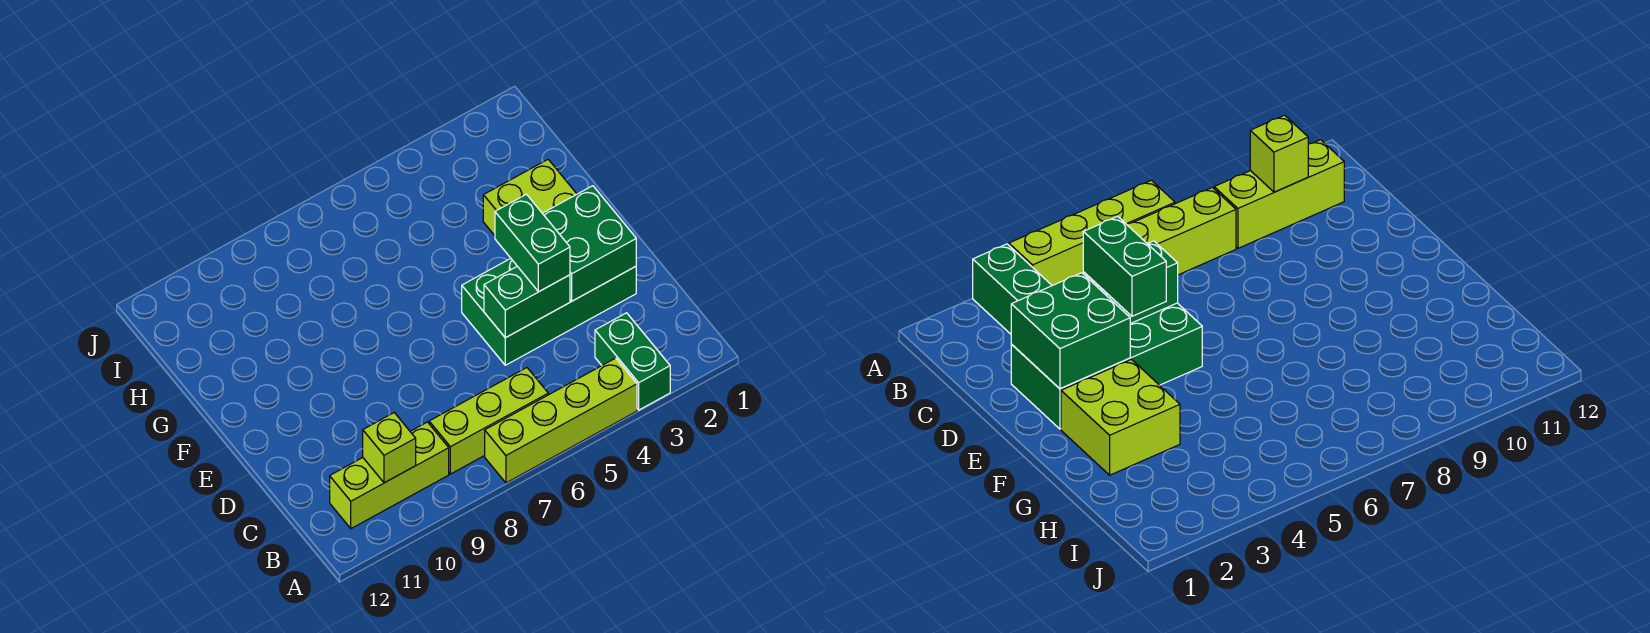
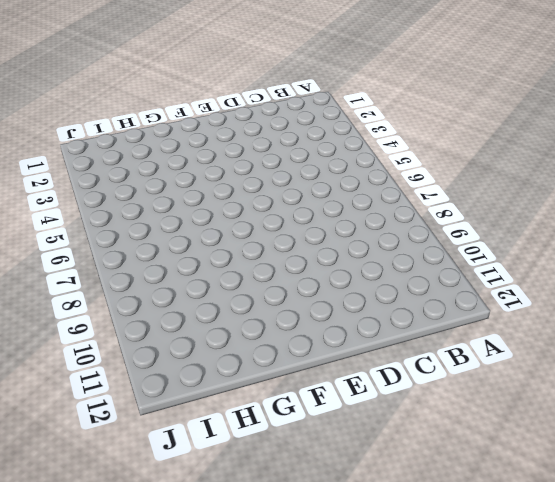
none -> green brick A3:B3 level 1
none -> lime brick A4:A7 level 1

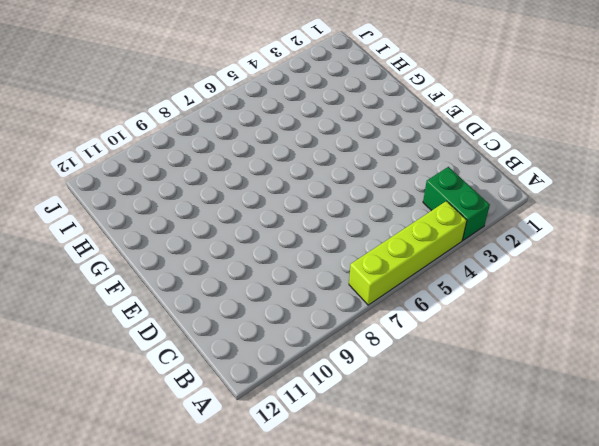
none -> lime brick B6:B8 level 1
none -> lime brick B9:B11 level 1

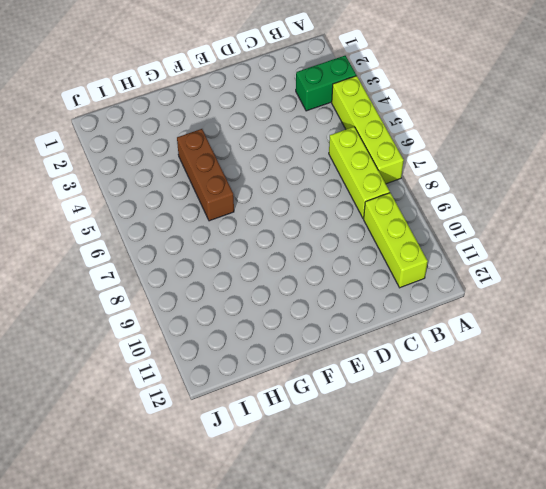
brown brick G4:G6 level 1 -> none
none -> green brick D2:E5 level 1
none -> lime brick F2:G3 level 1

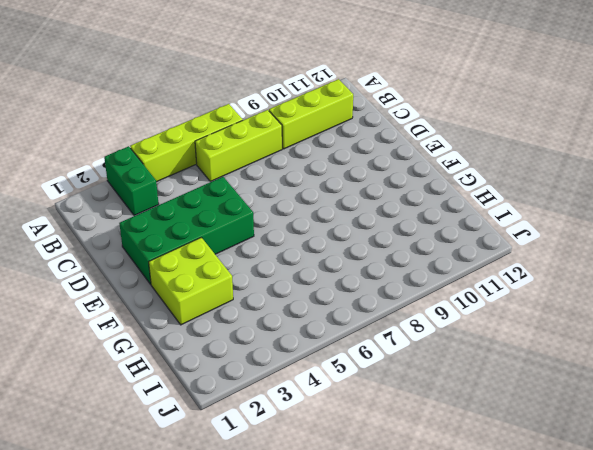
none -> lime brick B10 level 2
none -> green brick D2:E3 level 2

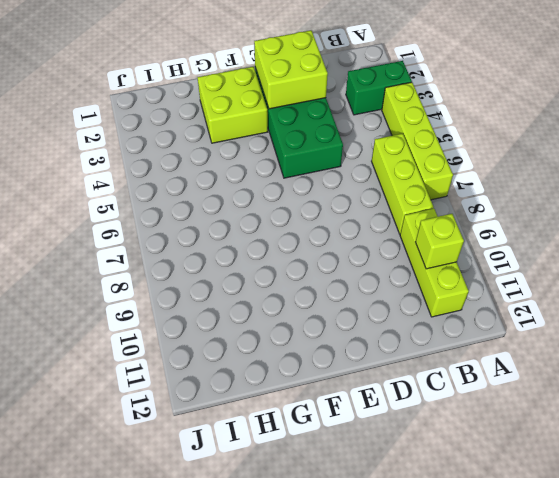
lime brick D2:E3 level 2 -> green brick D2:E3 level 2
none -> green brick D4:D5 level 2
none -> green brick D4:E4 level 3

